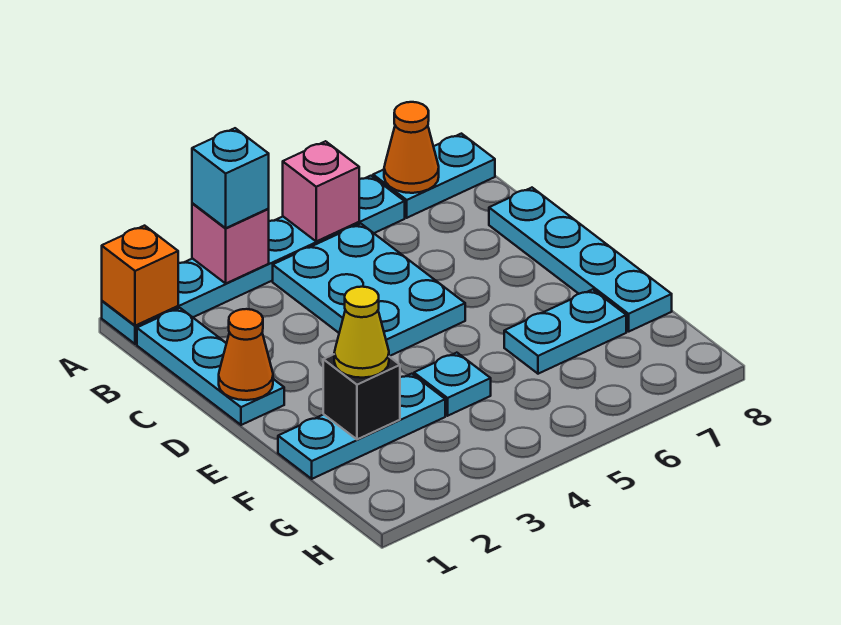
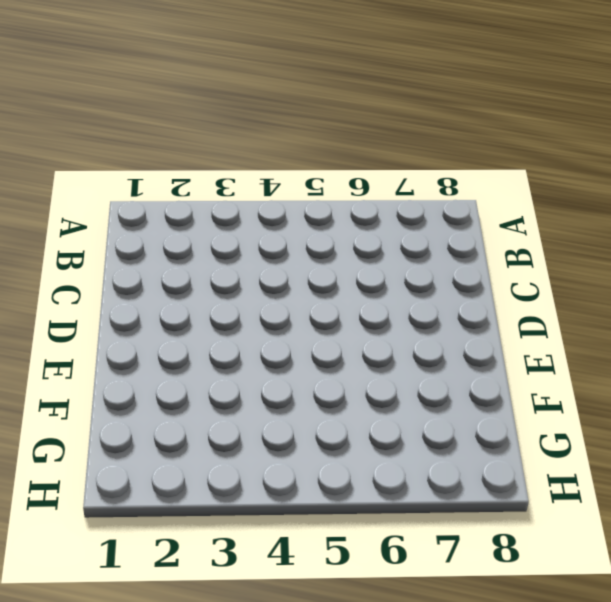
none -> cyan plate A1:A6 level 1
none -> cyan plate A7:A8 level 1
none -> cyan plate B1:D1 level 1

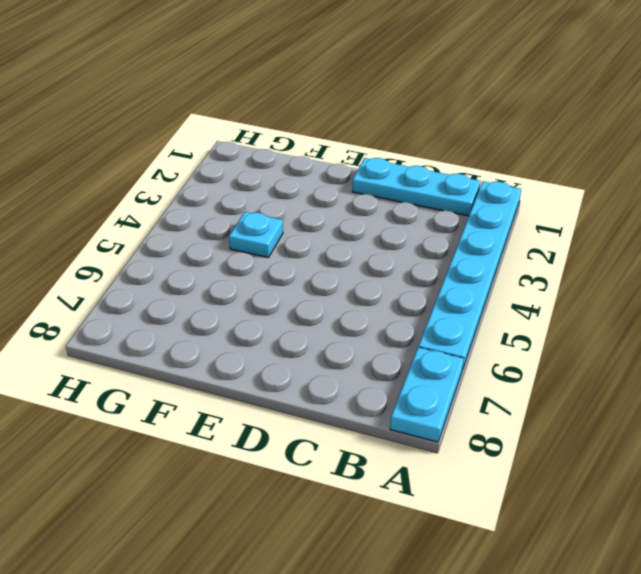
none -> cyan plate B4:D5 level 1
none -> cyan plate C8:F8 level 1
none -> cyan plate F1:F3 level 1

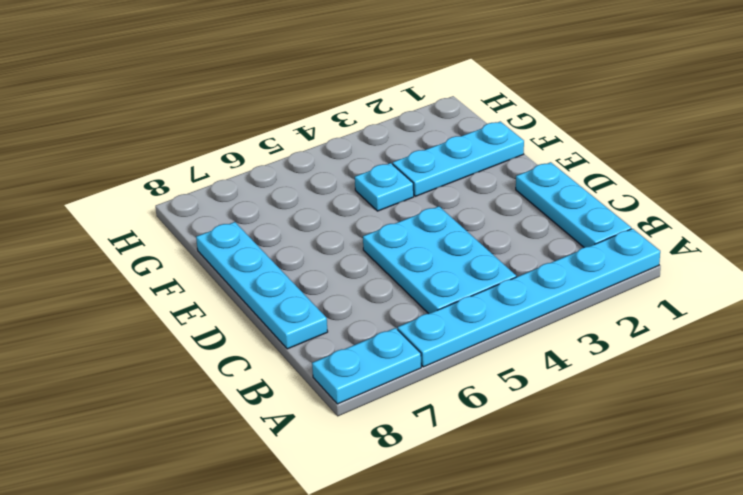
none -> cyan plate F6:F7 level 1
none -> orange brick A1 level 2
none -> pink brick A3 level 2

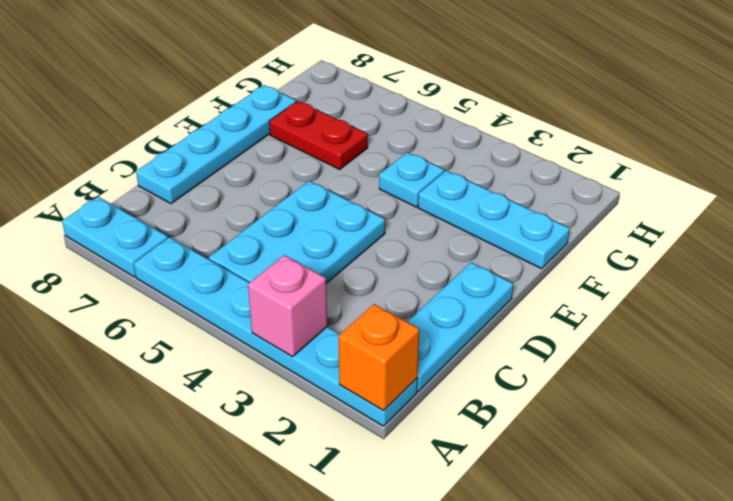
red plate F6:F7 level 1 -> cyan plate F6:F7 level 1
none -> pink brick A5 level 2
none -> orange cone A7 level 2
none -> orange cone D1 level 2

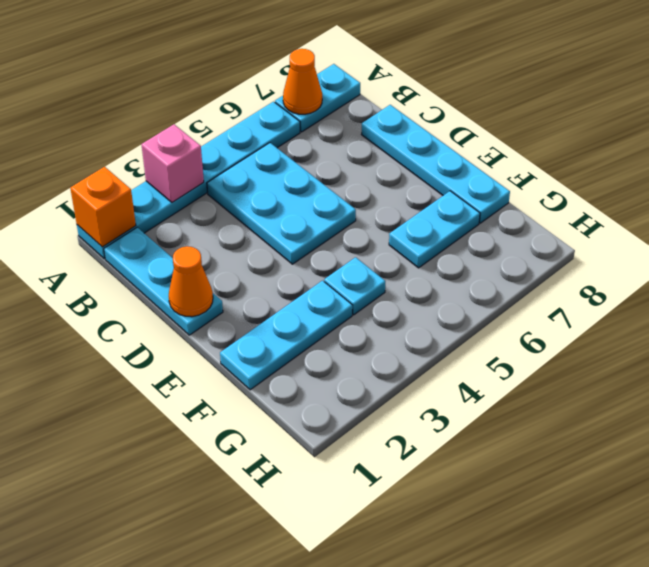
none -> pink brick A5 level 2
none -> black brick F2 level 2
none -> cyan brick A3 level 3

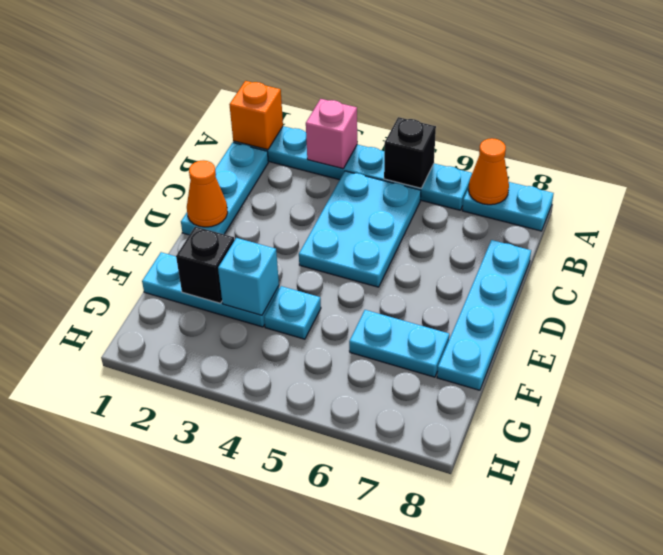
black brick A5 level 2 -> pink brick A5 level 2
cyan brick F3 level 2 -> cyan brick A3 level 3
none -> yellow cone F2 level 3

